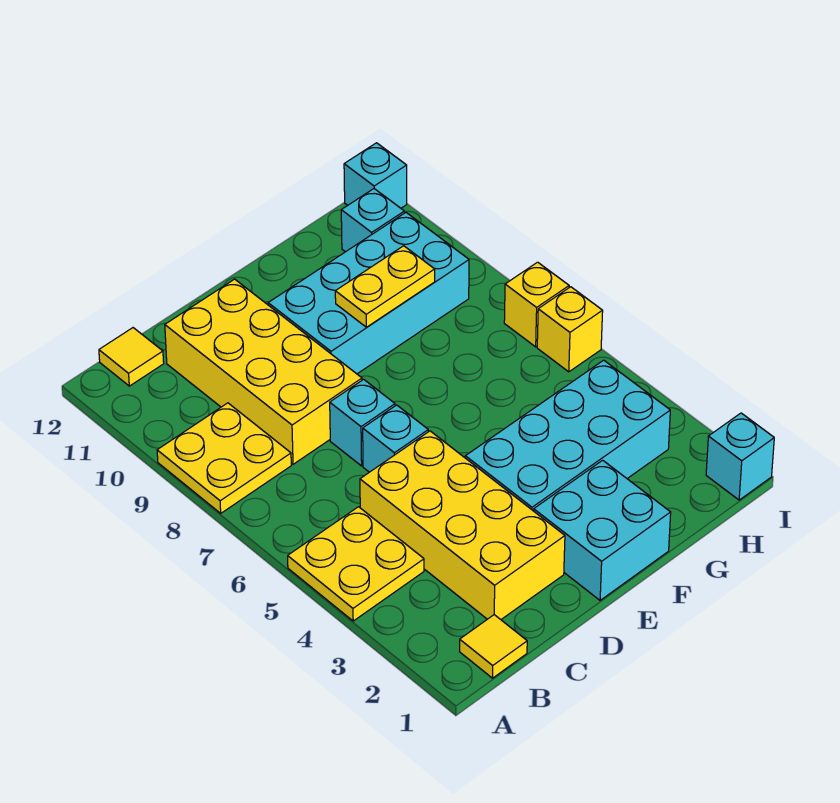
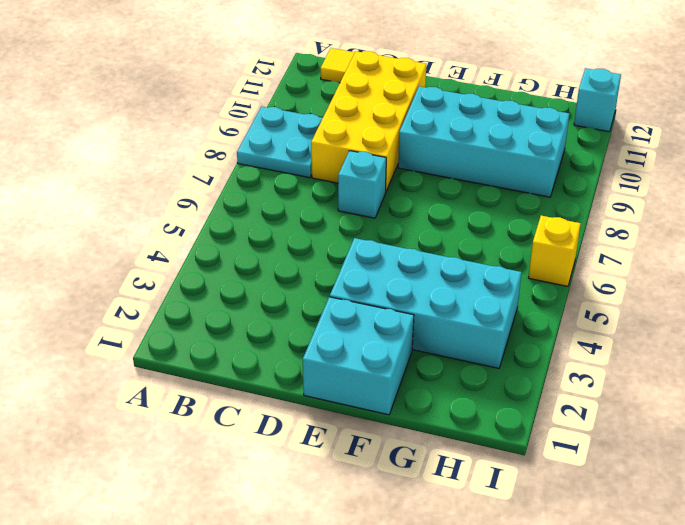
cyan plate A8:B9 level 1 -> yellow plate A8:B9 level 1
none -> yellow plate A4:B5 level 1
none -> yellow tile B1 level 1
none -> yellow brick C2:D5 level 1

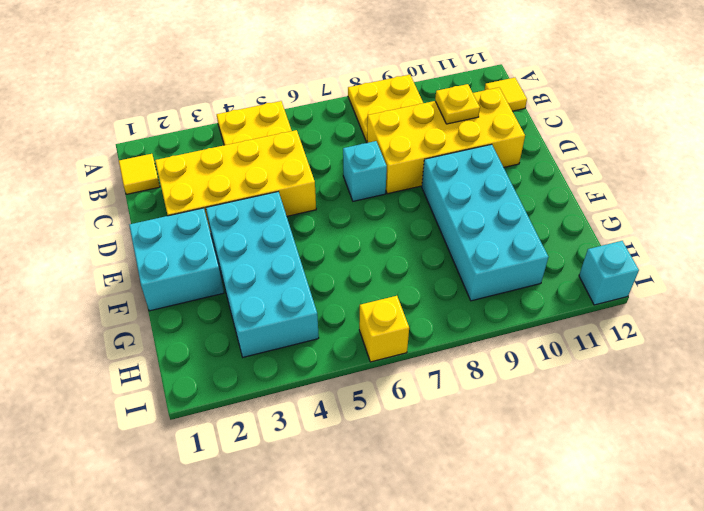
yellow plate C10 level 2 -> none
none -> cyan brick D6 level 1
none -> cyan brick H11 level 1
none -> cyan brick I1 level 1

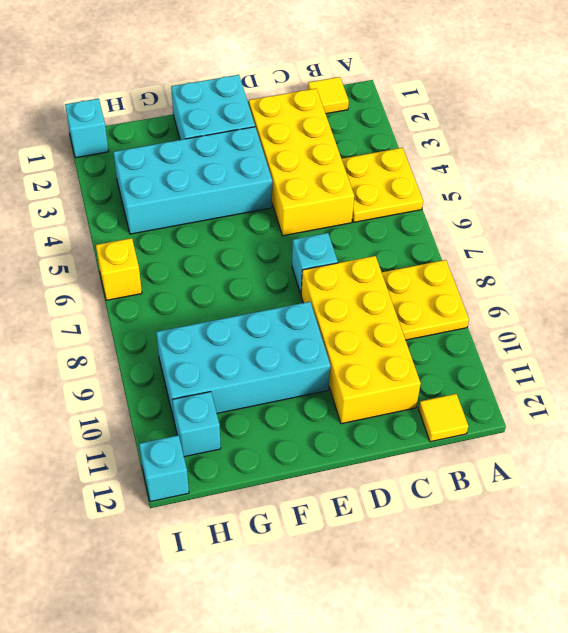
none -> cyan brick D6 level 1
none -> yellow brick I7 level 1
none -> yellow plate F9:G9 level 2

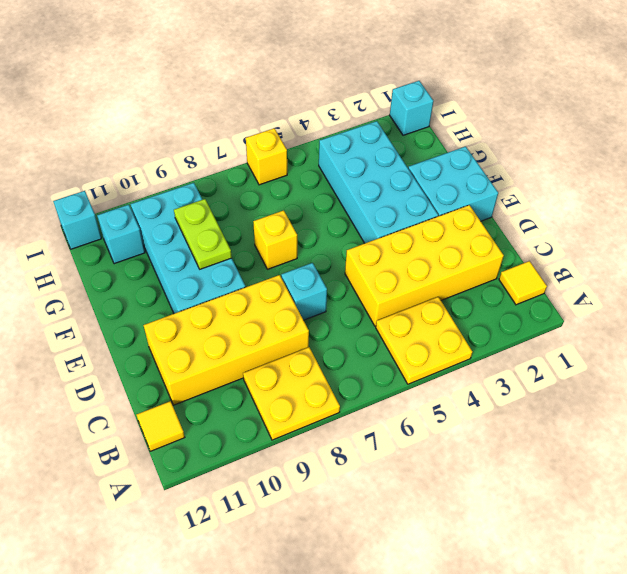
yellow brick F7 level 1 -> yellow brick I7 level 1
lime plate F9:G9 level 2 -> yellow plate F9:G9 level 2
none -> cyan brick D6 level 1

